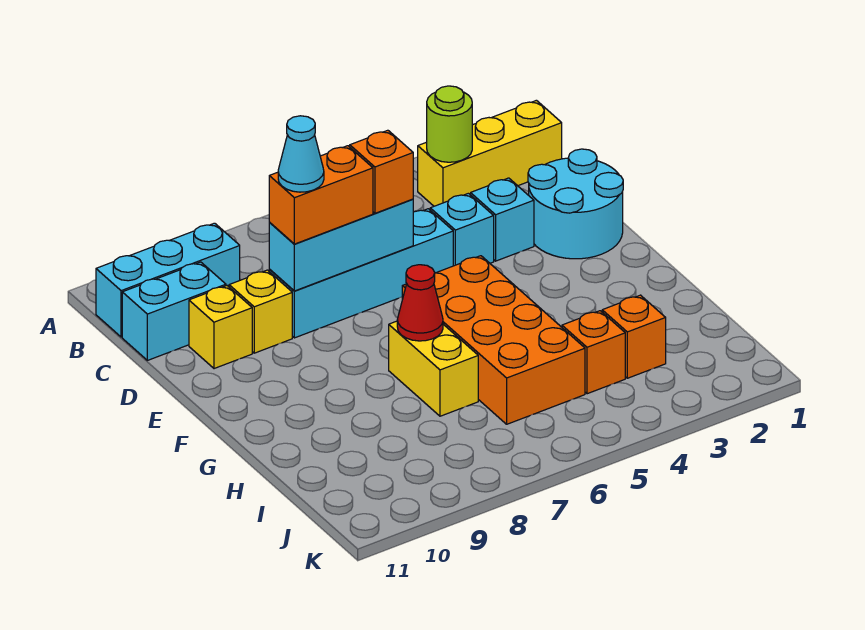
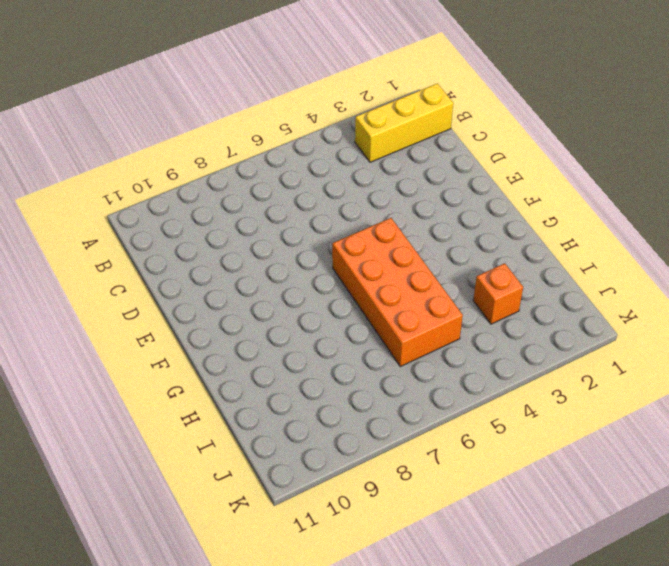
none -> cyan brick B9:B11 level 1
none -> cyan brick C10:C11 level 1
none -> cyan round brick D1:E2 level 1

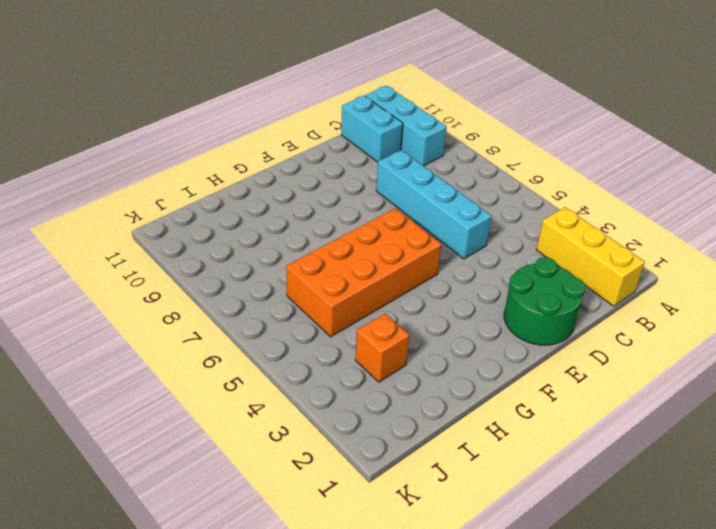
green round brick D1:E2 level 1 -> cyan round brick D1:E2 level 1
none -> cyan brick D3 level 1
none -> cyan brick D4 level 1
none -> yellow brick D9 level 1

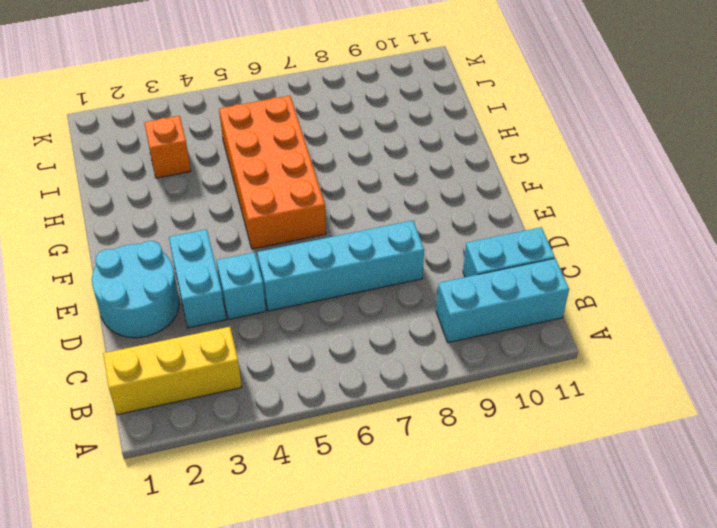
cyan brick D3:E3 level 1 -> cyan brick D3 level 1
none -> yellow brick D9 level 1
none -> yellow brick D10 level 1
none -> yellow brick G7:H7 level 1

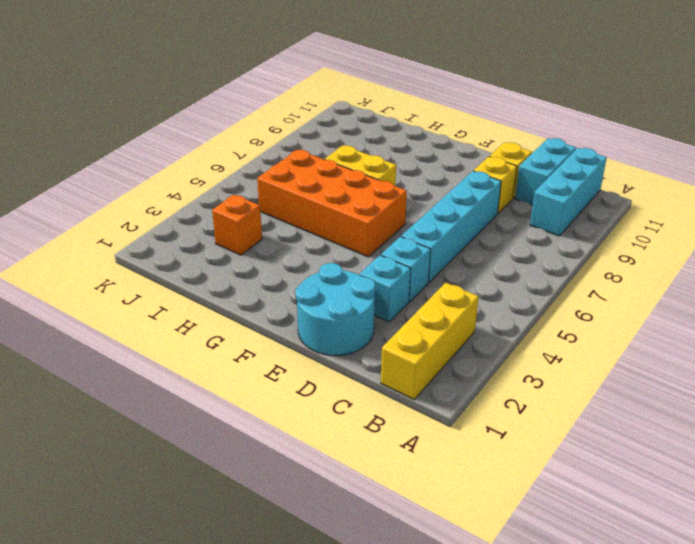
none -> orange brick I4 level 1
none -> lime round brick B3 level 2
none -> cyan brick D6:D8 level 2

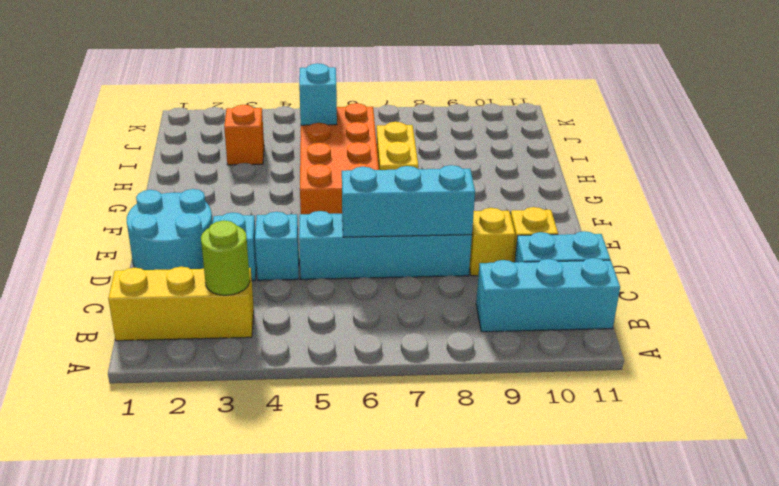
cyan brick I5 level 2 -> none
none -> orange brick I4 level 1
none -> red cone G7 level 2
none -> orange brick D6 level 3

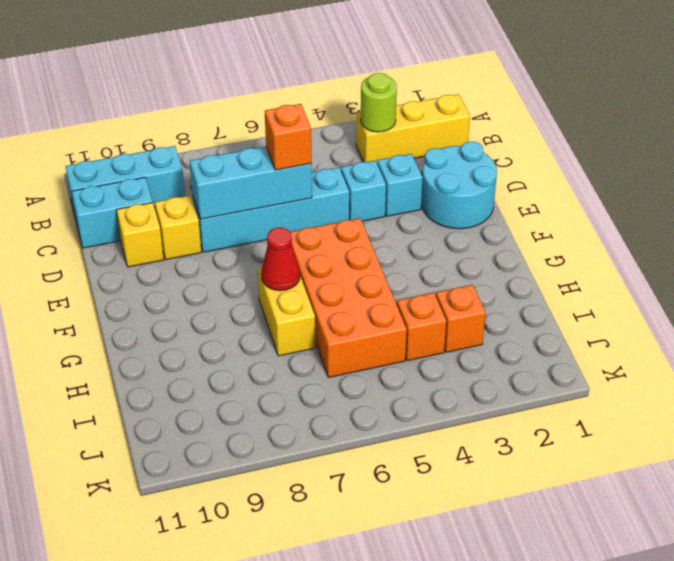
none -> orange brick D7:D8 level 3
none -> cyan cone D8 level 4

